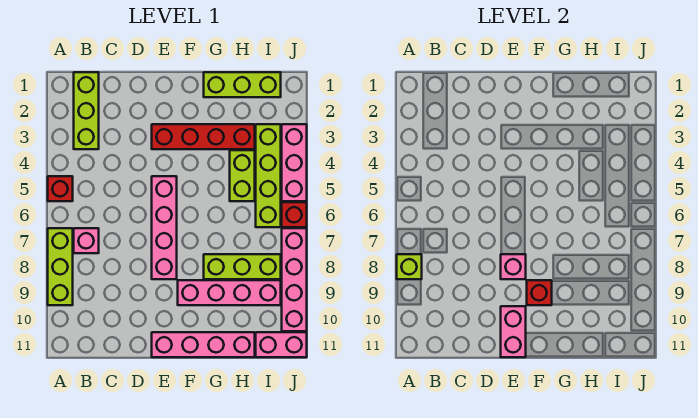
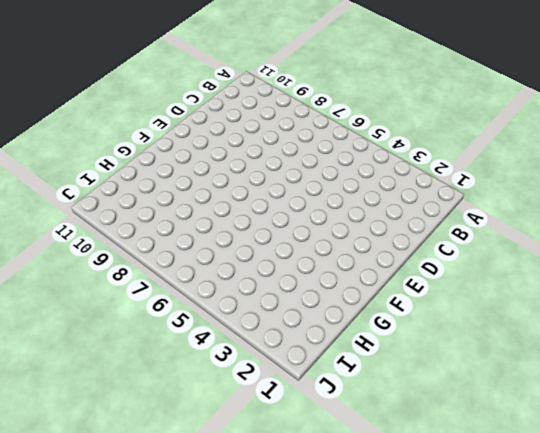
none -> red brick A5 level 1
none -> lime brick A7:A9 level 1
none -> lime brick B1:B3 level 1

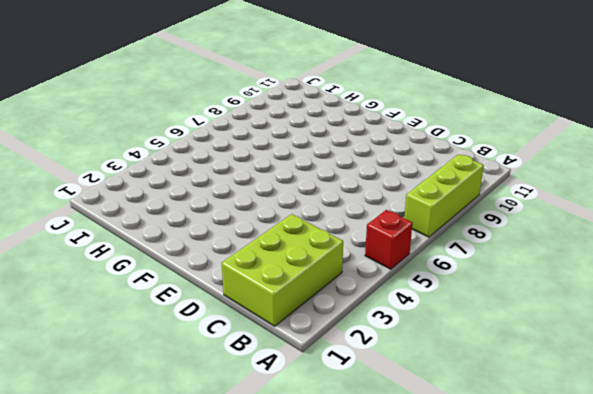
lime brick B1:C3 level 1 -> lime brick B1:B3 level 1
none -> pink brick B7 level 1
none -> red brick E3:H3 level 1
none -> pink brick E5:E8 level 1

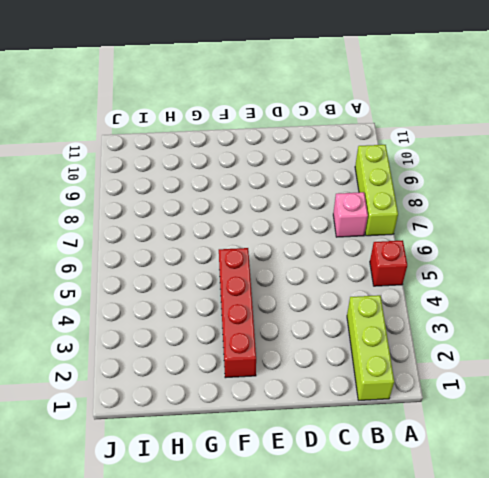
red brick F2:F5 level 1 -> red brick E3:H3 level 1
none -> pink brick E5:E8 level 1
none -> pink brick E11:H11 level 1
none -> pink brick F9:I9 level 1

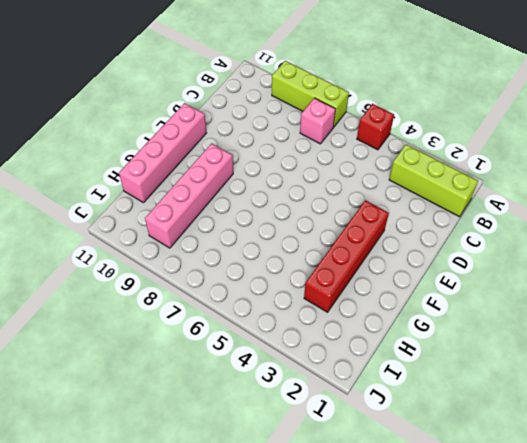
none -> pink brick E5:E8 level 1
none -> lime brick G1:I1 level 1
none -> lime brick G8:I8 level 1

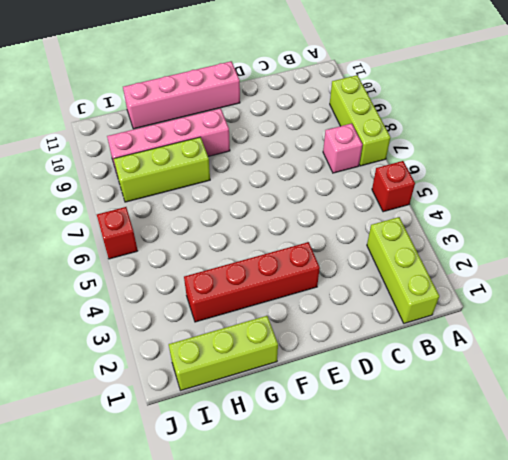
none -> pink brick E5:E8 level 1
none -> lime brick H4:H5 level 1
none -> lime brick I3:I6 level 1

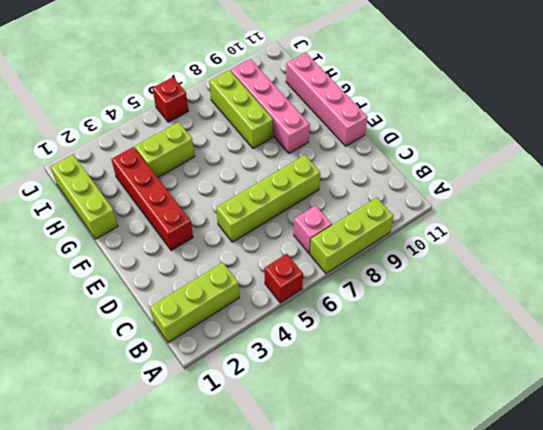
lime brick D5:D8 level 1 -> lime brick I3:I6 level 1
none -> pink brick E5:E8 level 1
none -> pink brick I11:J11 level 1
none -> pink brick J3:J5 level 1

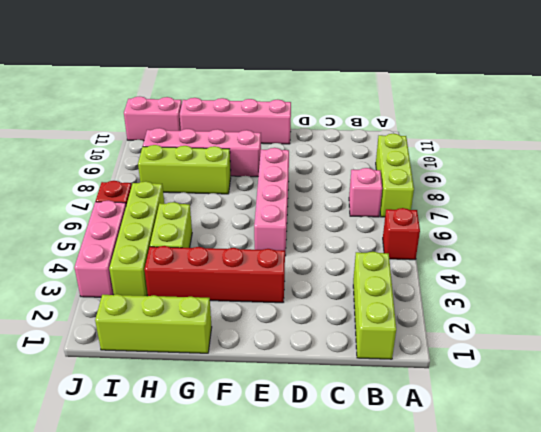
none -> pink brick J7:J10 level 1
none -> lime brick A8 level 2
none -> pink brick E8 level 2

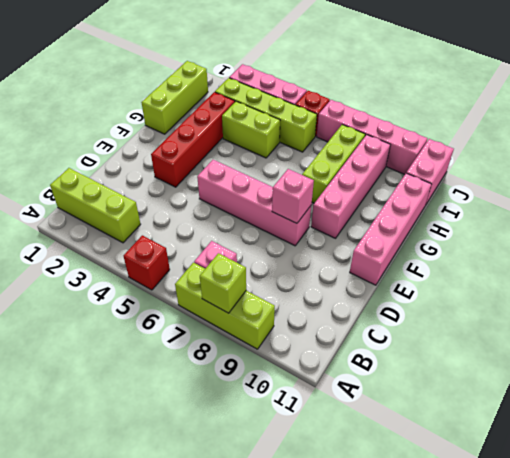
none -> pink brick E10:E11 level 2
none -> red brick F9 level 2

